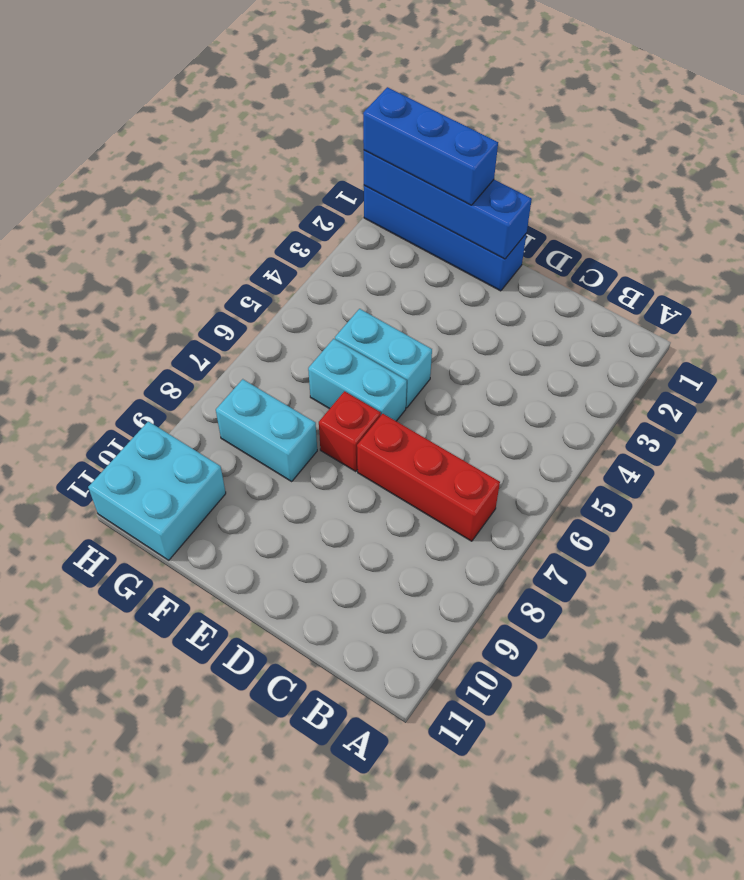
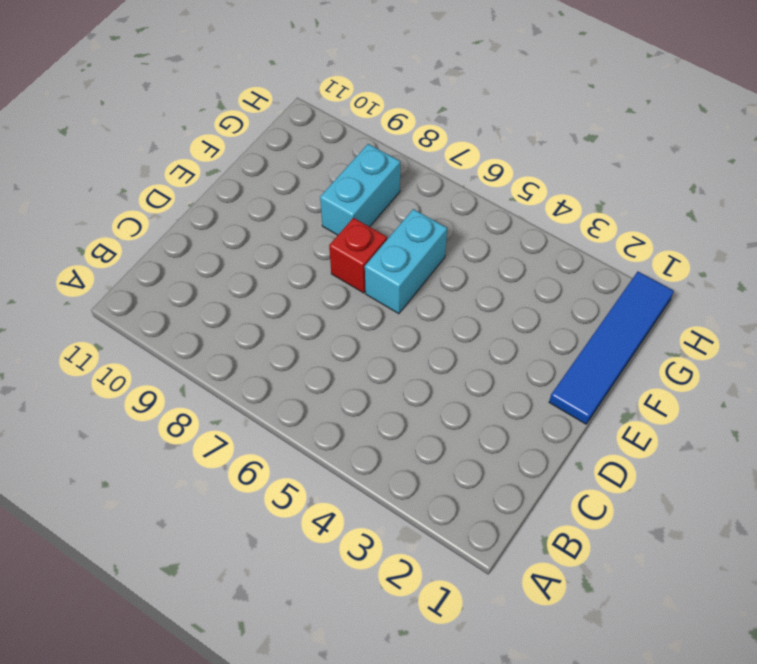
blue tile E1:H1 level 1 -> blue brick E1:H1 level 1
none -> red brick B7:D7 level 1
none -> cyan brick E5:F5 level 1

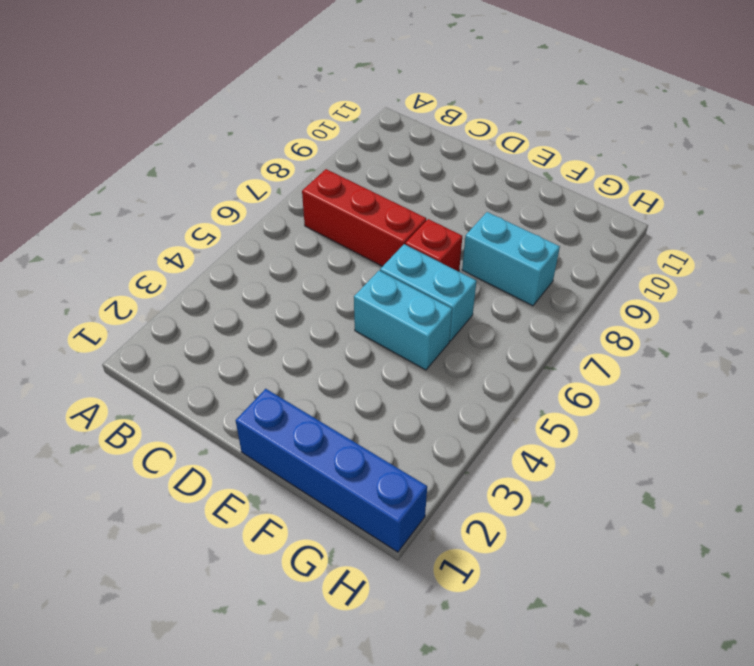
none -> cyan brick G10:H11 level 1
none -> blue brick E1:H1 level 2

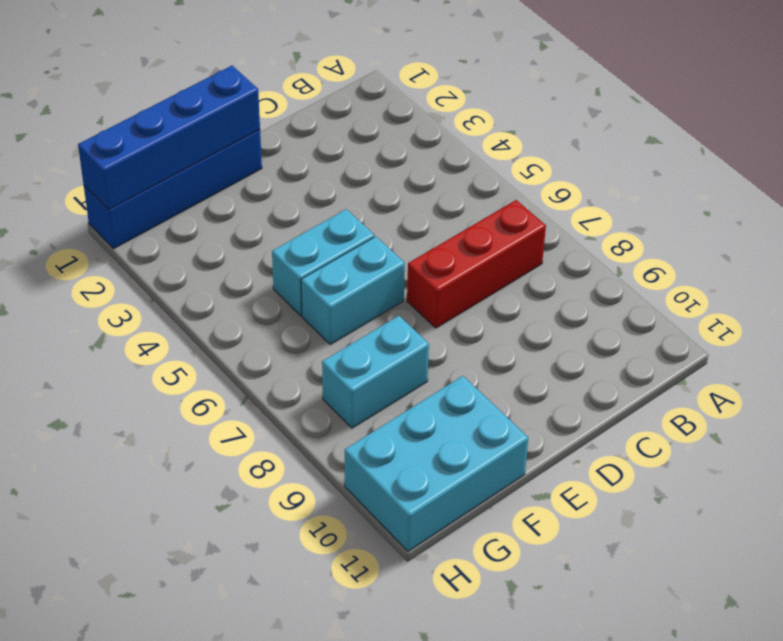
cyan brick F10:H11 level 1 -> cyan brick G10:H11 level 1
none -> red brick E7 level 1
none -> blue brick F1:H1 level 3

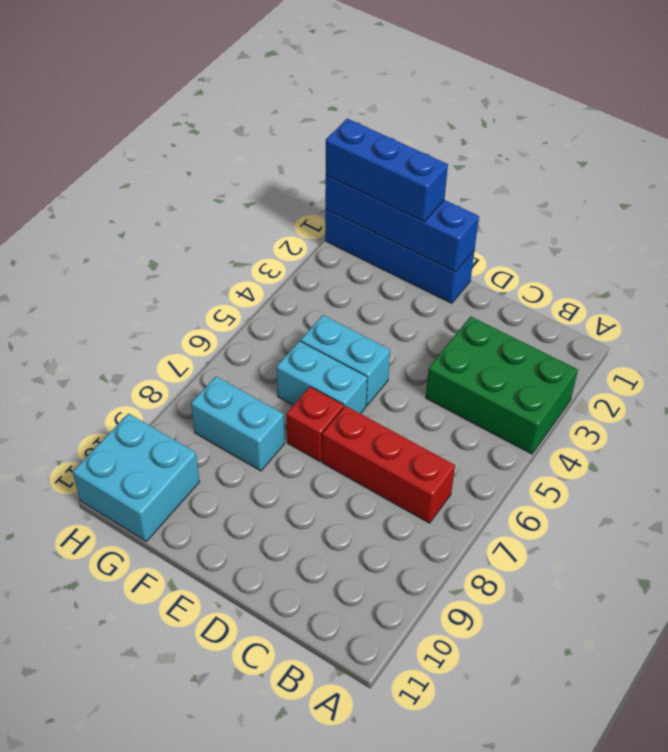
green brick A3:C4 level 1 -> none

